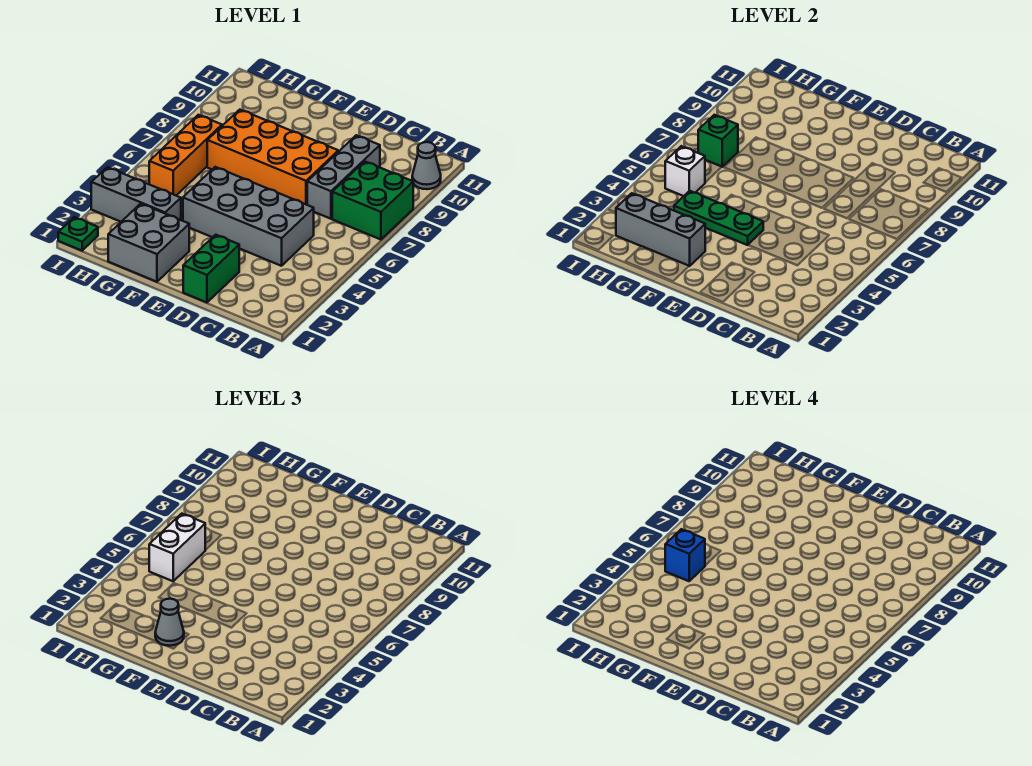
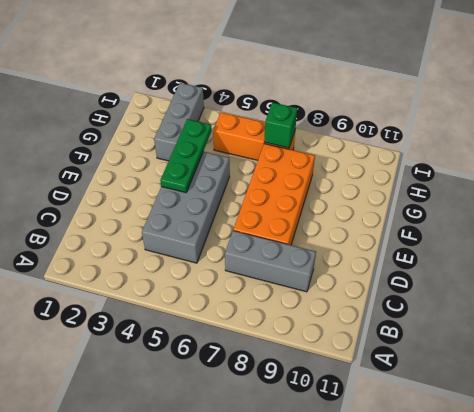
none -> green brick A7:B8 level 1
none -> grey cone A10 level 1
none -> green brick D1:D2 level 1

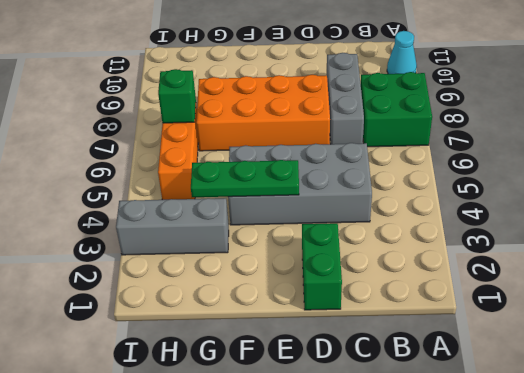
cyan cone A10 level 1 -> grey cone A10 level 1
none -> grey brick F1:G2 level 1
none -> green plate I1 level 1
none -> grey brick F2:H2 level 2

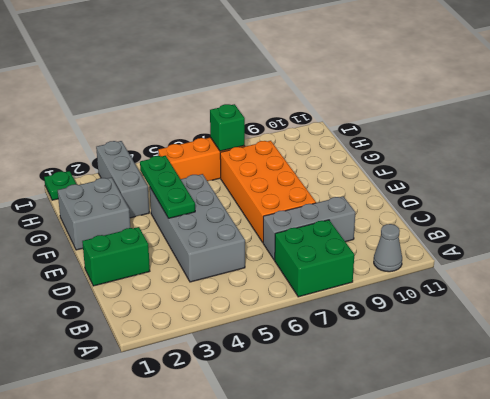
none -> grey brick F2:H2 level 2
none -> white brick H5 level 2
none -> grey cone F2 level 3

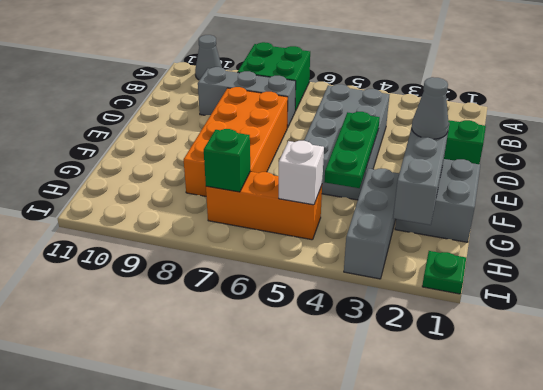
none -> white brick H5:H6 level 3
none -> blue brick H5 level 4

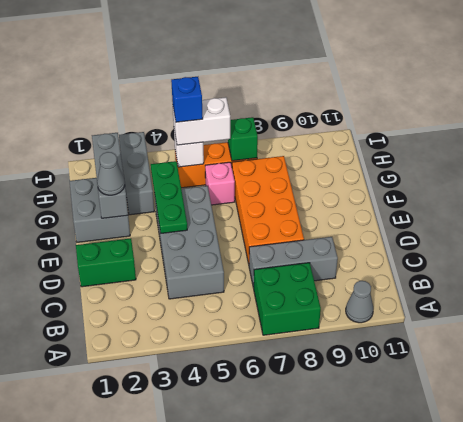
pink brick G6 level 1 -> none
none -> green plate I1 level 1

